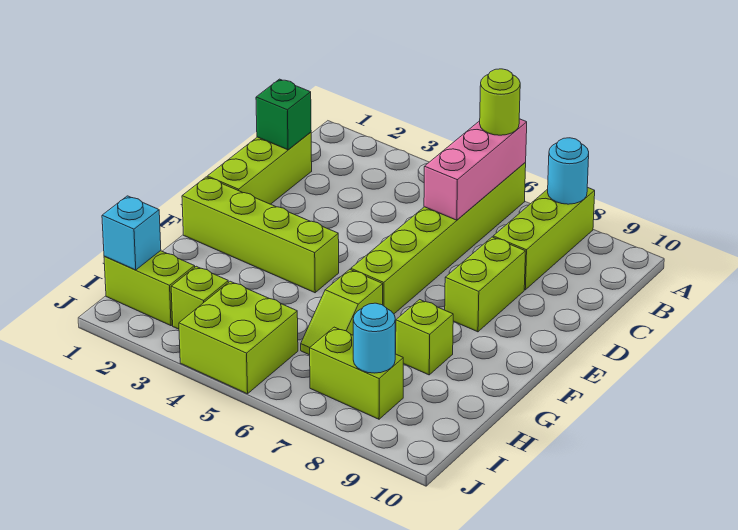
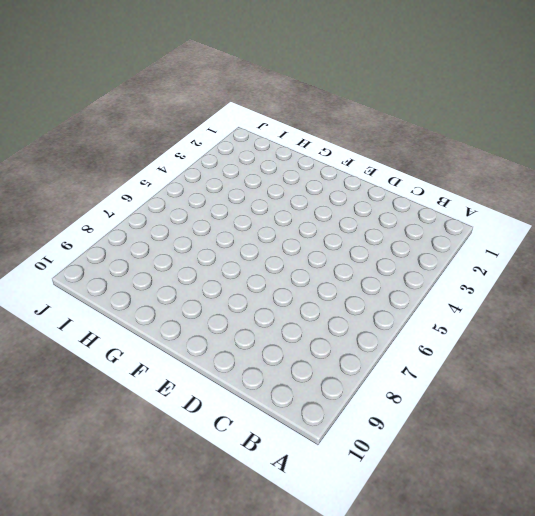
none -> lime brick A6:F6 level 1
none -> lime brick A8:C8 level 1
none -> lime brick C1:E1 level 1

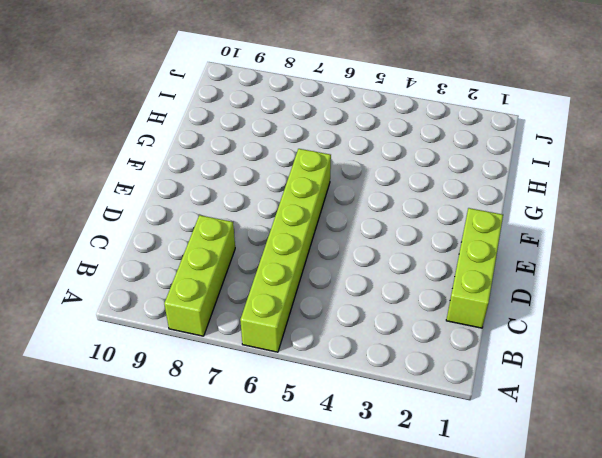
none -> lime brick D8:E8 level 1
none -> lime brick F1:F4 level 1
none -> lime slope G6:H6 level 1 top G

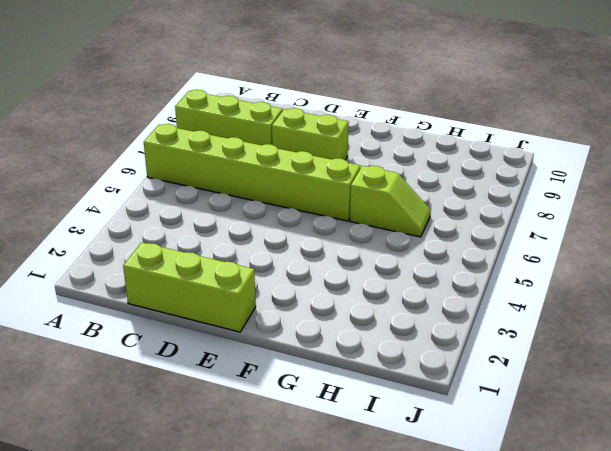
none -> lime brick F1:F4 level 1
none -> lime brick G8 level 1
none -> lime brick I1:I2 level 1

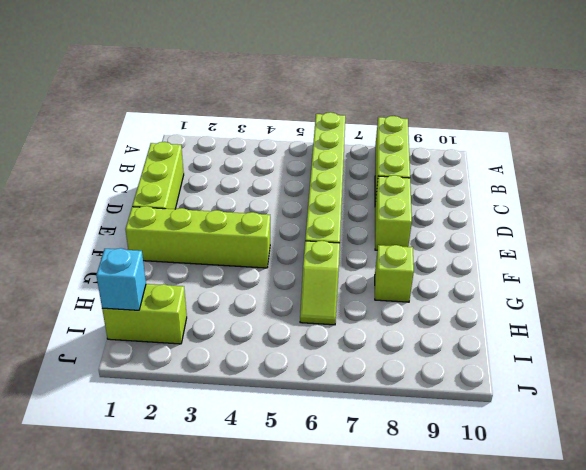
none -> lime brick I3 level 1
none -> lime brick I4:J5 level 1
none -> lime brick I7:I8 level 1

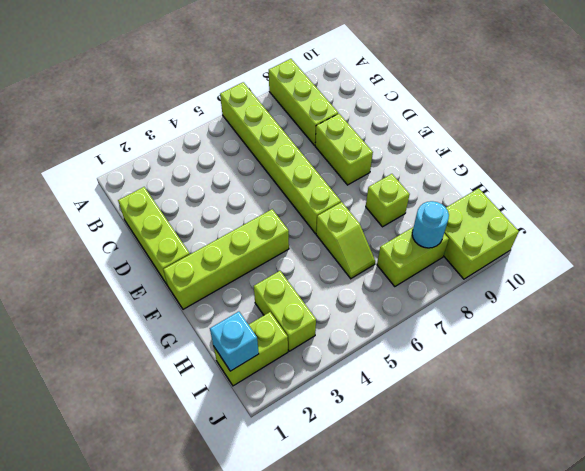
lime brick H3:I3 level 1 -> lime brick I3 level 1
lime brick I9:J10 level 1 -> lime brick I4:J5 level 1
none -> pink brick A6:C6 level 2
none -> cyan round brick A8 level 2
none -> green brick C1 level 2

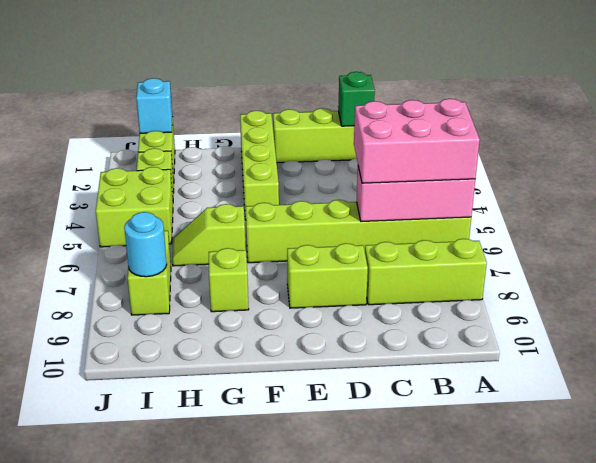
pink brick A5:C6 level 3 -> lime round brick A6 level 3
none -> cyan round brick A8 level 2

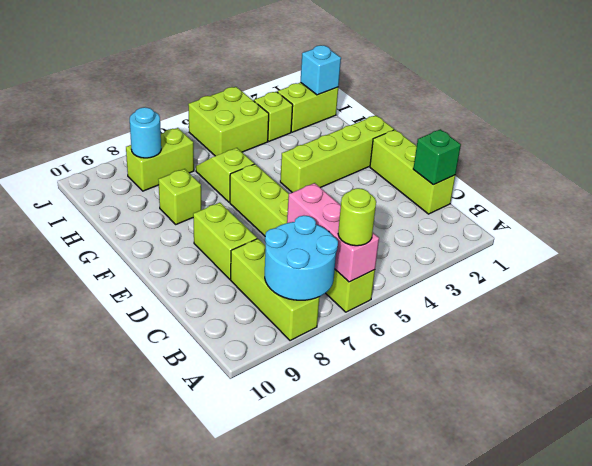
cyan round brick A7:B8 level 2 -> cyan round brick A8 level 2

